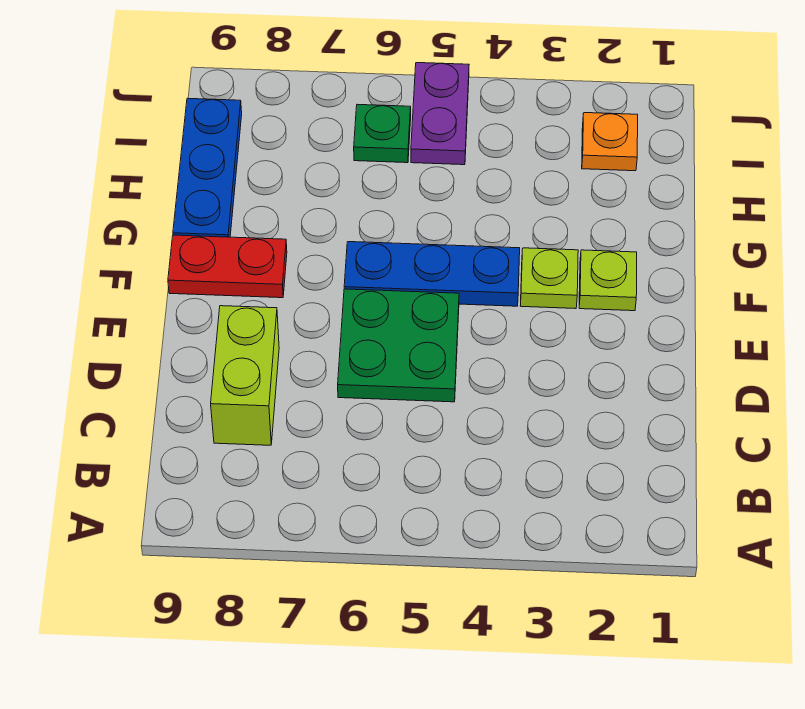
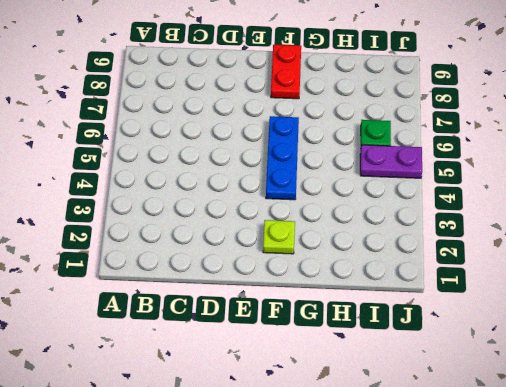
none -> lime brick C8:D8 level 1
none -> green plate D5:E6 level 1

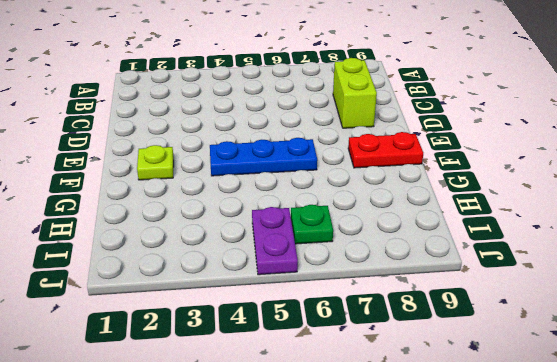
none -> green plate D5:E6 level 1
none -> lime plate F3 level 1

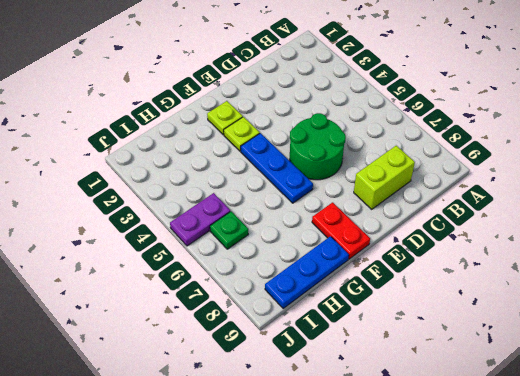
green round brick D5:E6 level 1 -> green plate D5:E6 level 1
none -> orange plate I2 level 1

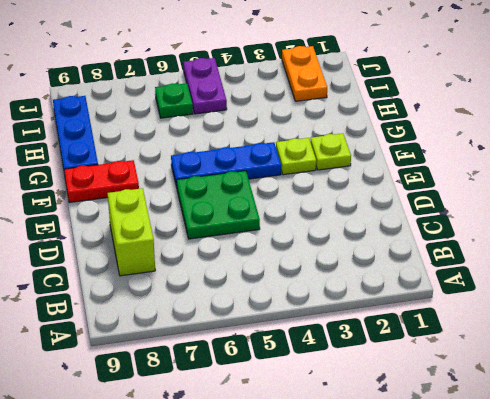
orange plate I2:J2 level 1 -> orange plate I2 level 1

